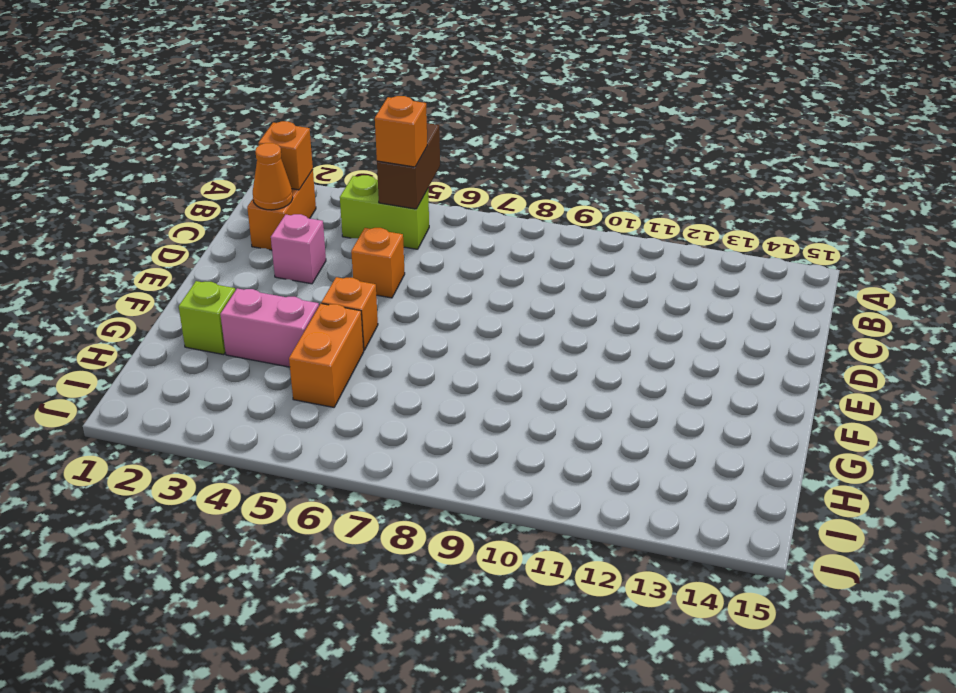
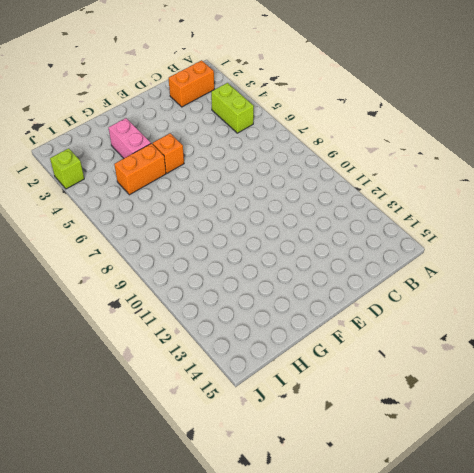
lime brick J3 level 1 -> lime brick G2 level 1
none -> pink brick D3 level 1
none -> orange brick D5 level 1
none -> brown brick A5:B5 level 2

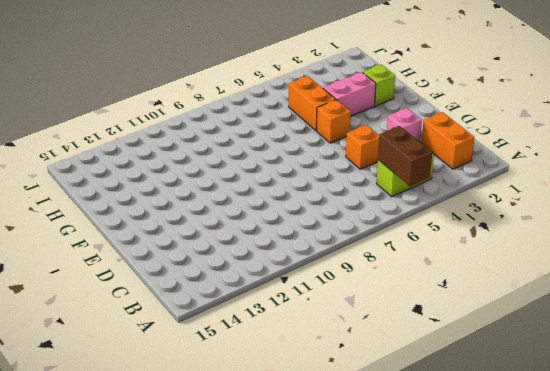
none -> orange brick B2 level 2
none -> orange cone C2 level 2
none -> orange brick B5 level 3

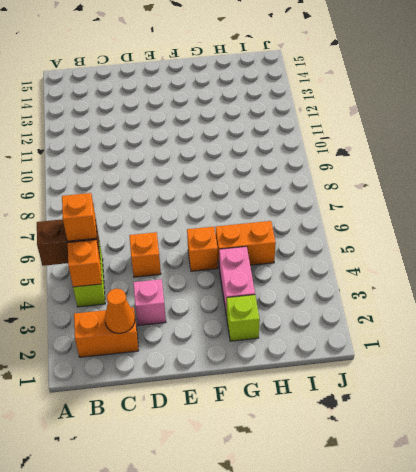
orange brick B4 level 2 -> orange brick B2 level 2

